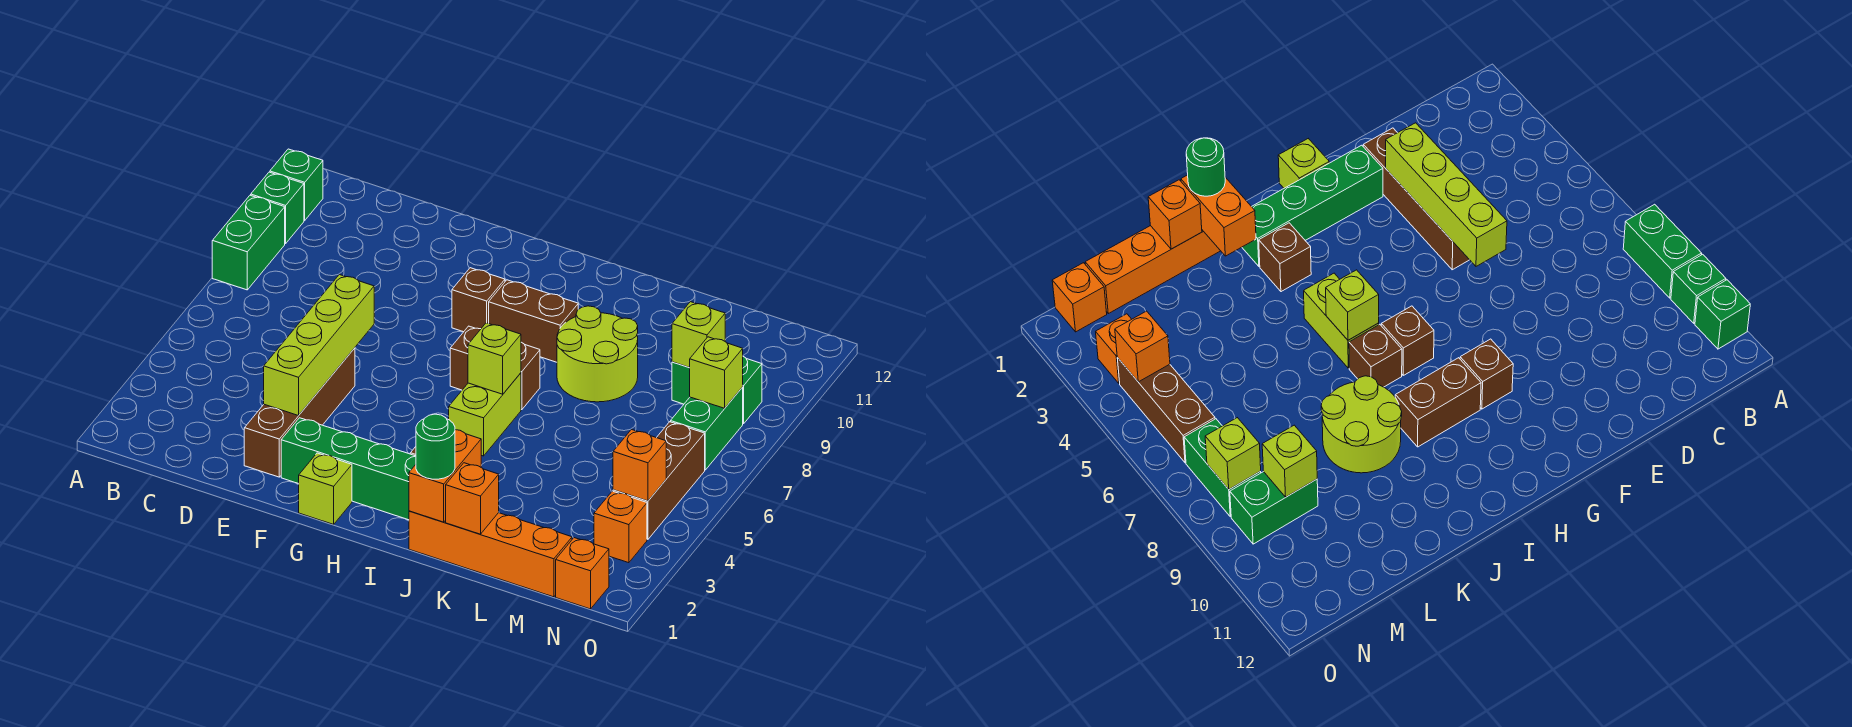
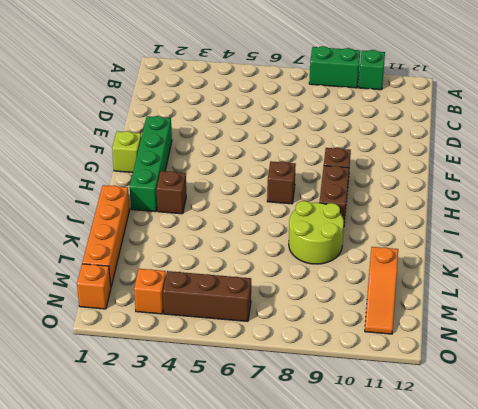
orange slope L11:N11 level 1 top L -> none
none -> green brick A11 level 1
none -> brown brick E2:E5 level 1
none -> lime brick I5:I6 level 1

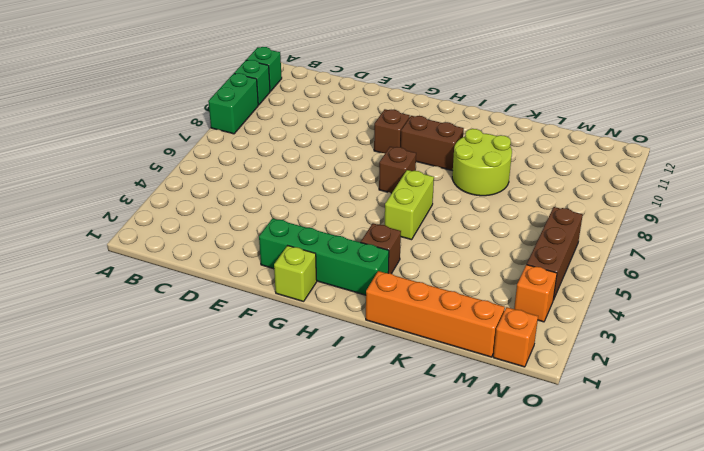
none -> brown brick E2:E5 level 1
none -> brown brick I7 level 1
none -> green brick M9:N9 level 1

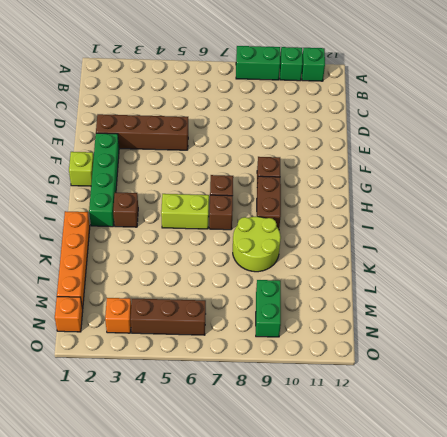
none -> green brick N7:N8 level 1
none -> lime brick E3:E6 level 2
none -> lime brick I6 level 2

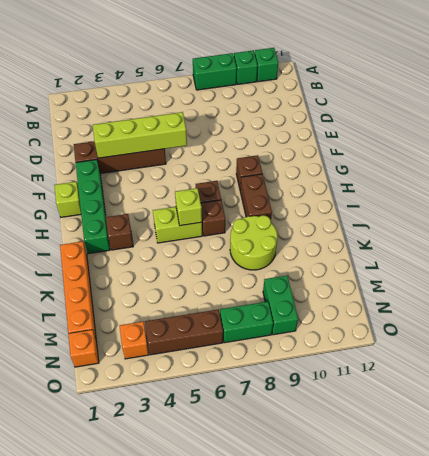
none -> orange brick J1:J2 level 2
none -> orange brick K1 level 2
none -> lime brick M9 level 2

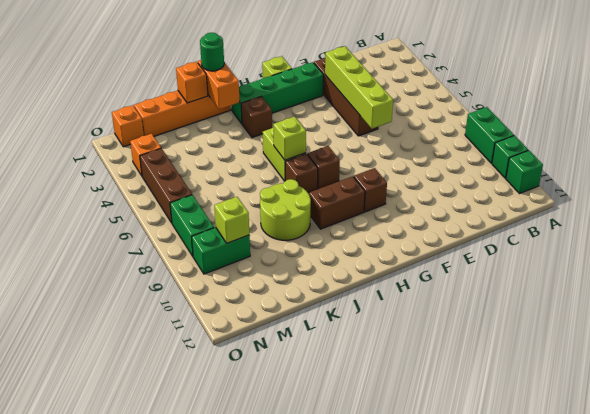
none -> orange brick N4 level 2
none -> lime brick N8 level 2

